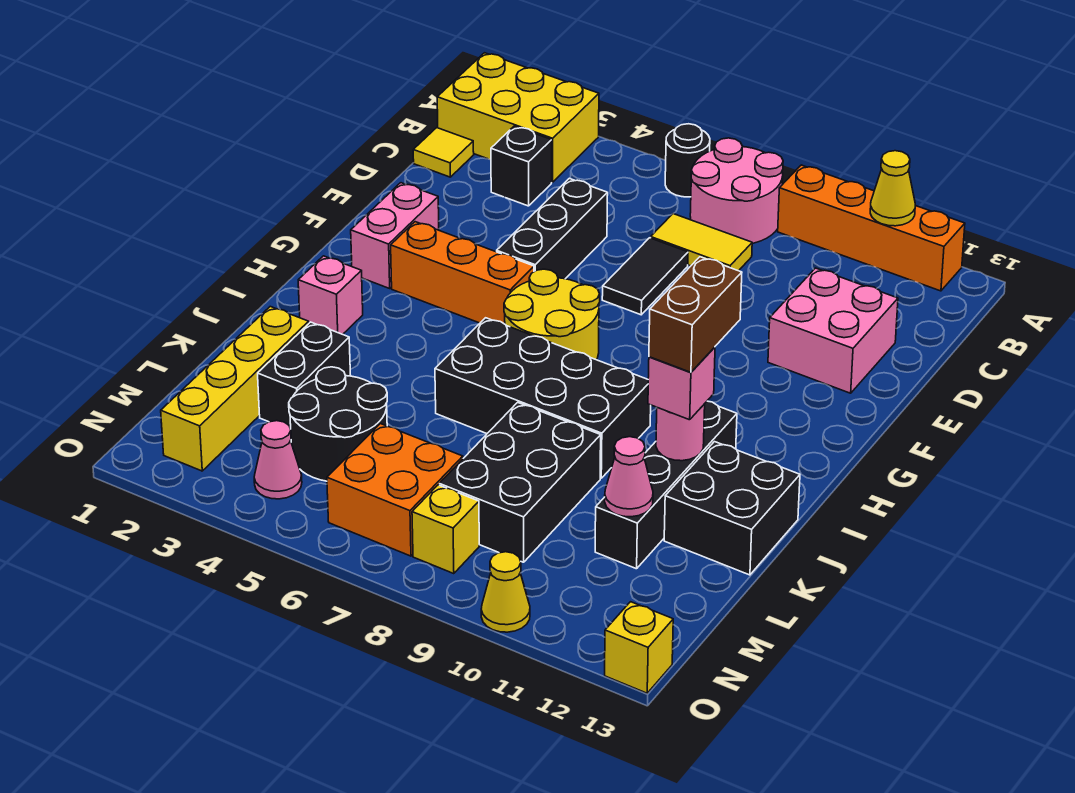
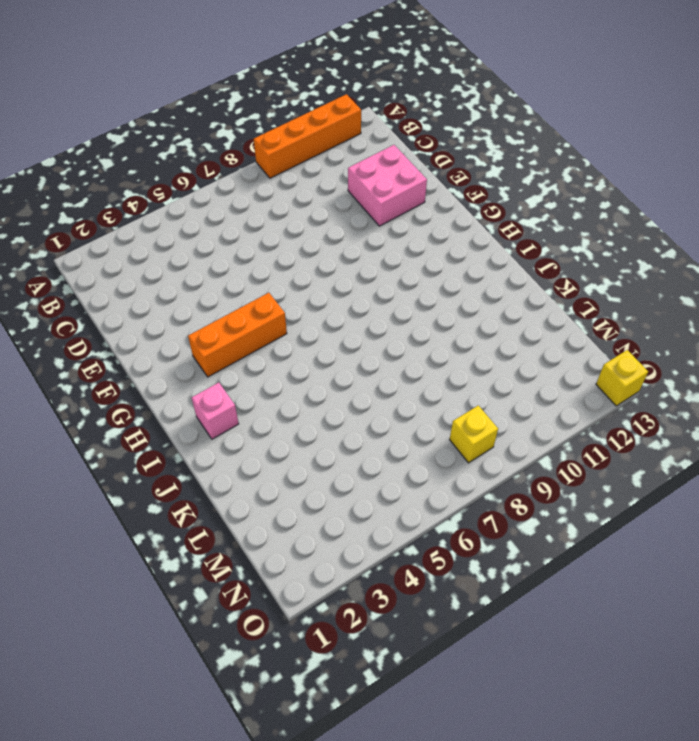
none -> yellow brick A1:B3 level 1
none -> black round brick A6 level 1
none -> pink round brick A7:B8 level 1
none -> yellow tile C1 level 1

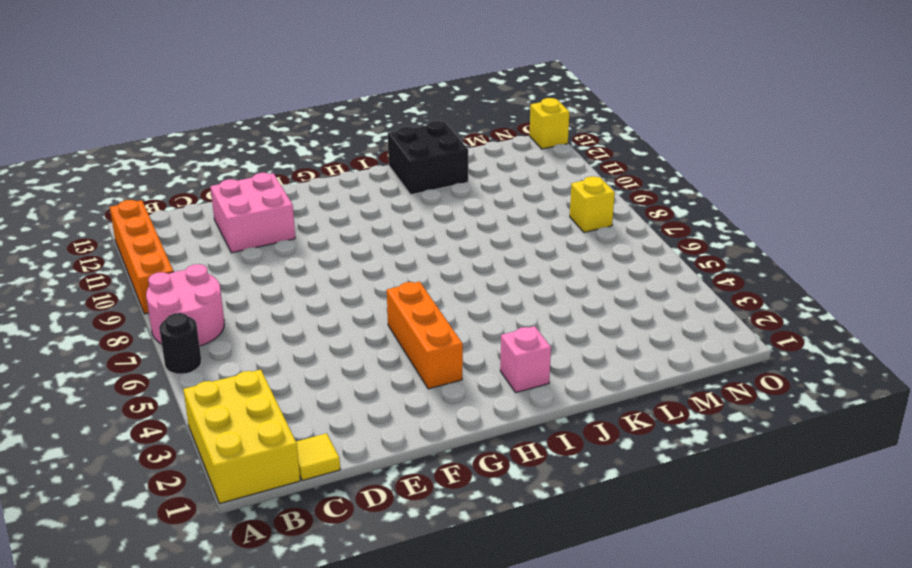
none -> black brick C3 level 1
none -> yellow tile C7:C8 level 1
none -> black brick D5:F5 level 1
none -> black tile D7:E7 level 1

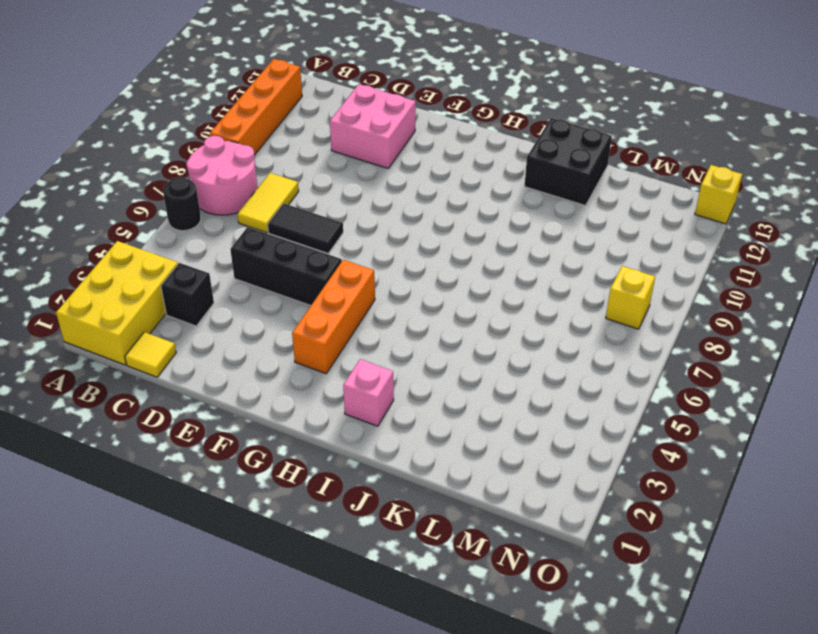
none -> pink brick F2:G2 level 1
none -> yellow round brick G6:H7 level 1
none -> black brick I6:J9 level 1
none -> black brick I11:L11 level 1

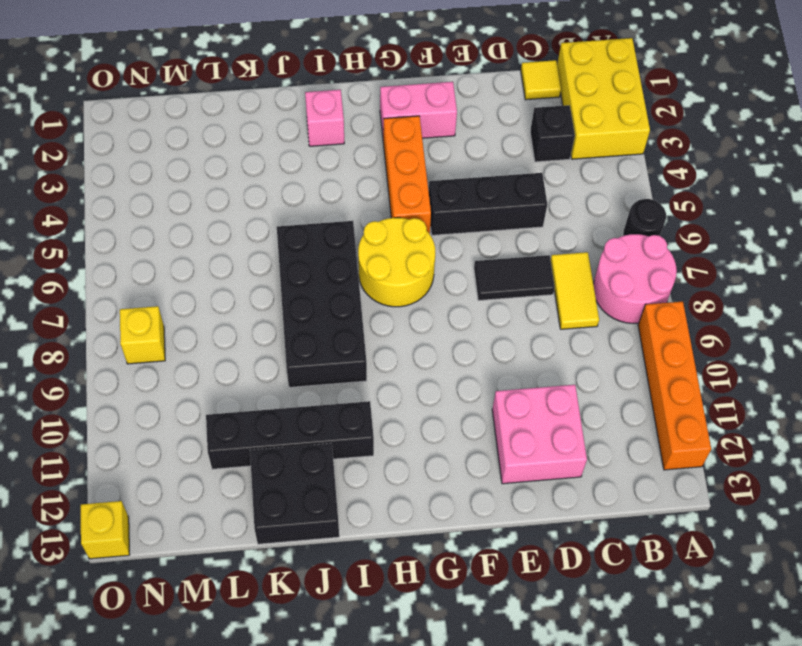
none -> yellow brick K2:N2 level 1
none -> black brick K3:L3 level 1
none -> black brick K8:M9 level 1
none -> black round brick L4:M5 level 1

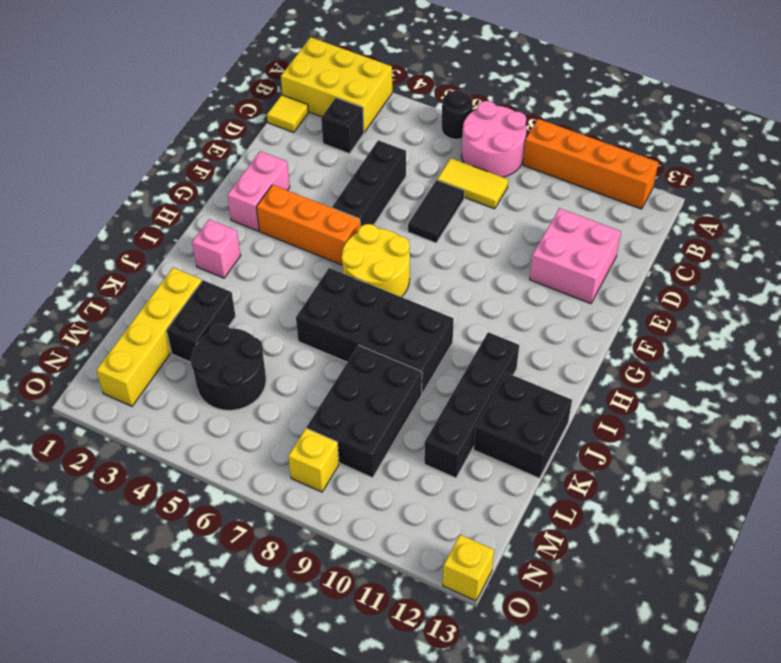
none -> orange brick M6:N7 level 1
none -> pink cone N4 level 1
none -> yellow cone O10 level 1
none -> yellow cone A11 level 2

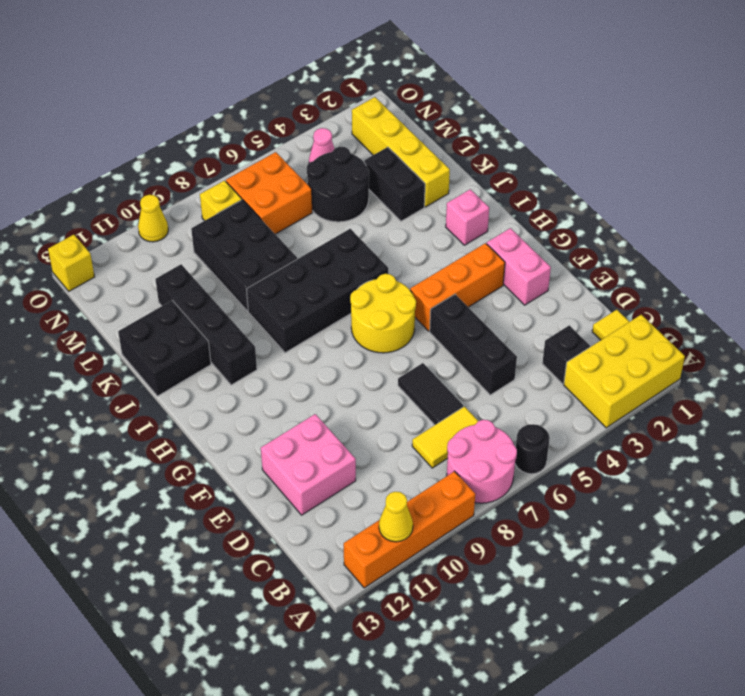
none -> pink round brick J11 level 2
none -> pink cone L11 level 2
none -> pink brick J11 level 3
none -> brown brick I11:J11 level 4

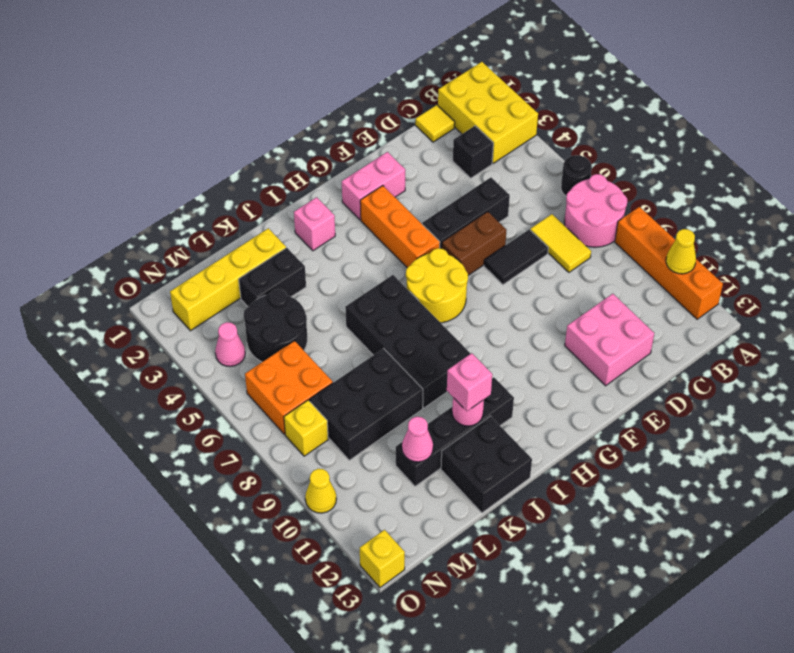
brown brick E6:F6 level 1 -> brown brick I11:J11 level 4

